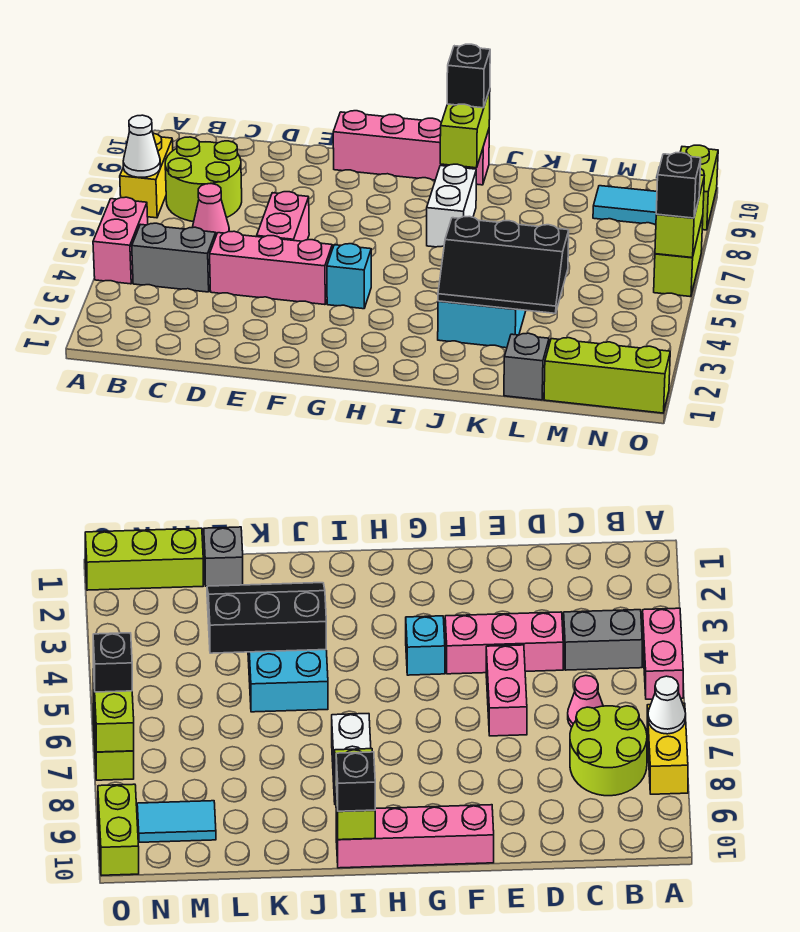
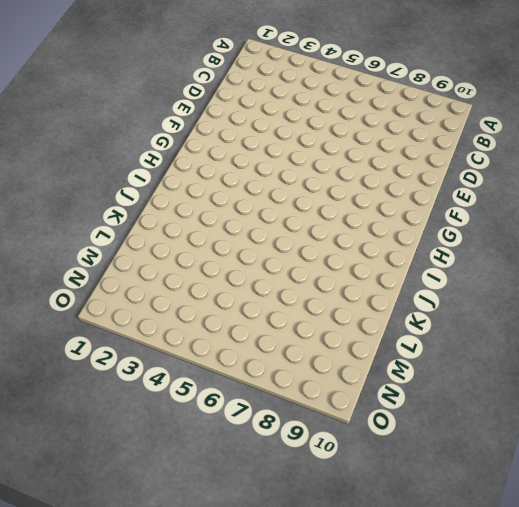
none -> pink brick A4:A5 level 1
none -> yellow brick A7:A8 level 1
none -> grey brick B4:C4 level 1

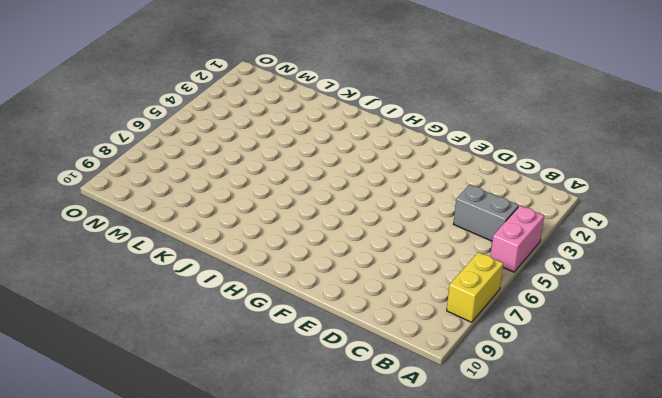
none -> lime round brick B7:C8 level 1
none -> pink cone C6 level 1
none -> pink brick D4:F4 level 1

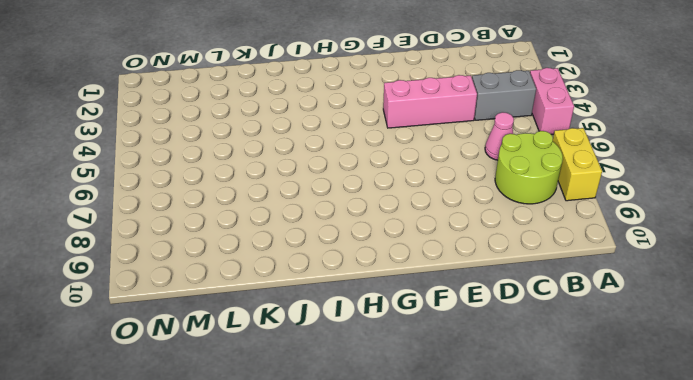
none -> pink brick E5:E6 level 1
none -> pink brick F10:I10 level 1
none -> cyan brick G4 level 1

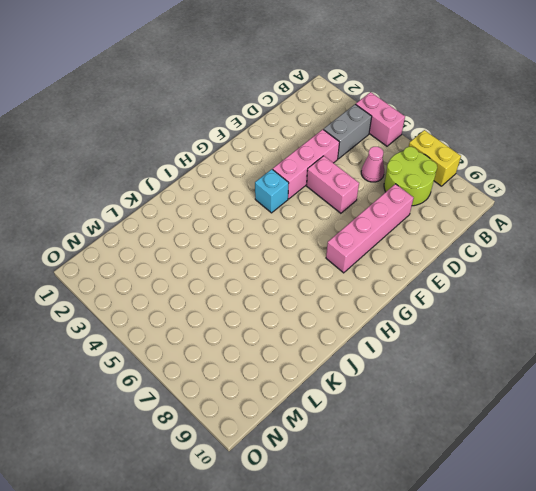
pink brick D8:G8 level 1 -> pink brick F10:I10 level 1
none -> white brick I7:I8 level 1
none -> cyan brick J3:K5 level 1
none -> grey brick L1 level 1

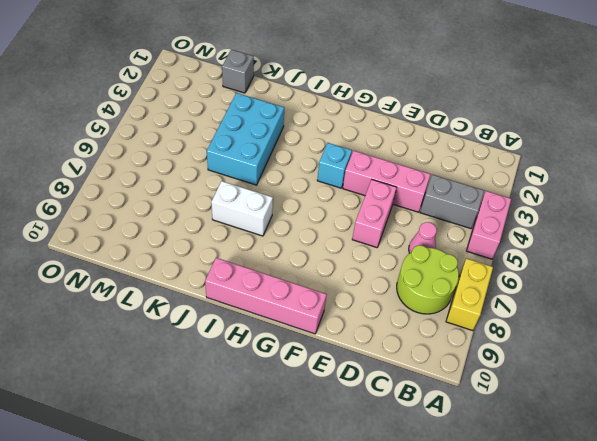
white brick I7:J7 level 1 -> white brick I7:I8 level 1
none -> lime brick M1:O1 level 1
none -> cyan tile M9:N9 level 1
none -> lime brick O6:O7 level 1

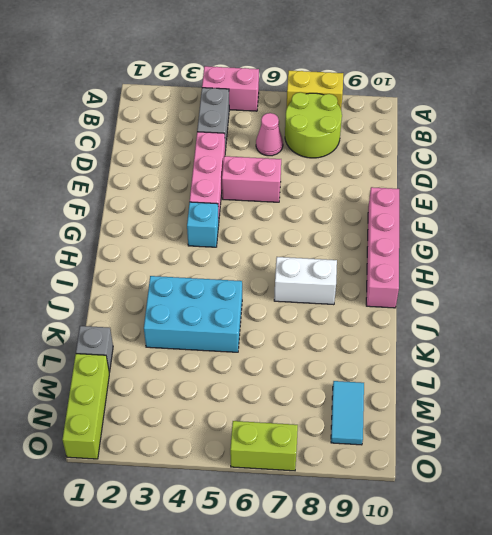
none -> lime brick O9:O10 level 1
none -> white cone A7 level 2
none -> lime brick I9:I10 level 2

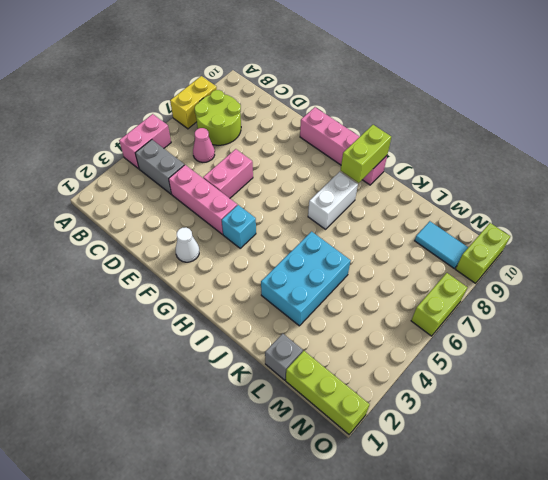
white cone F2 level 1 -> white cone A7 level 2
none -> black slope J3:L4 level 2 top 4
none -> lime brick O6:O7 level 2
none -> black brick I10 level 3

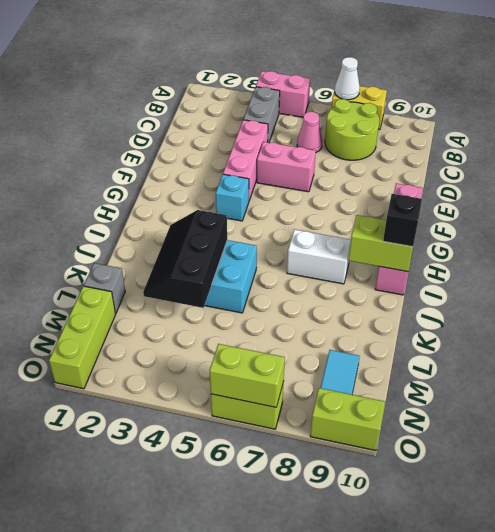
none -> black brick O6 level 3

